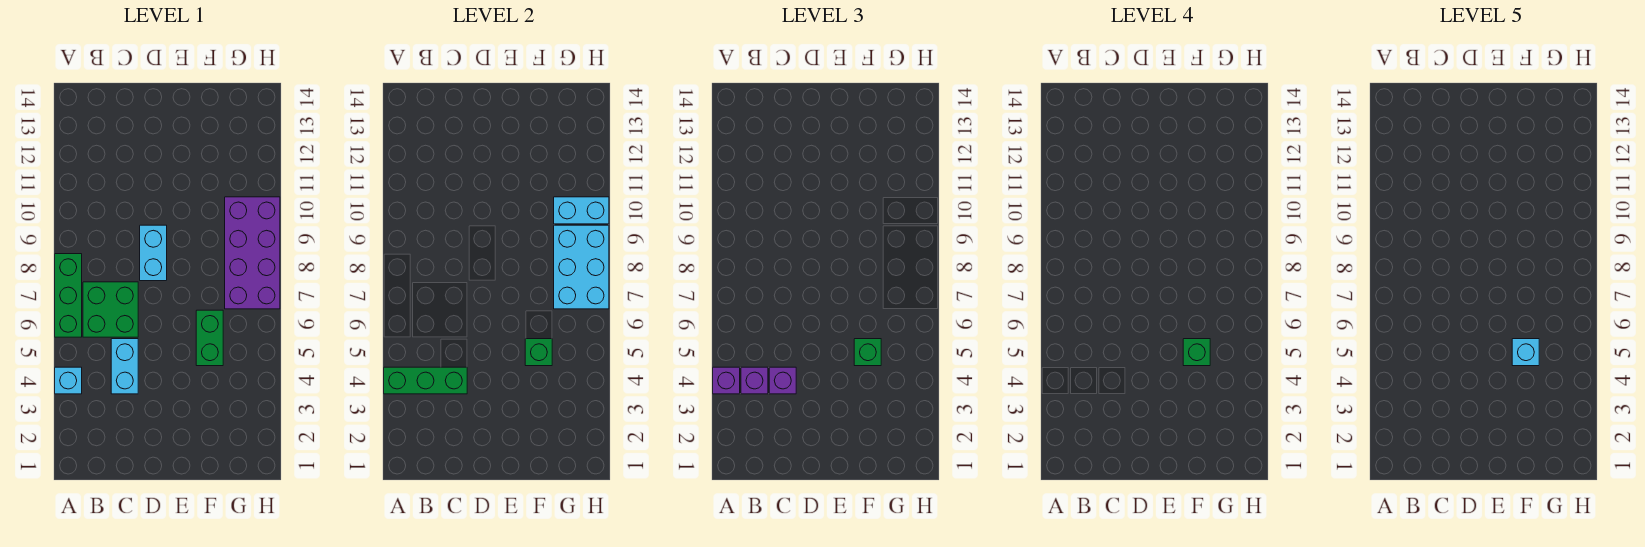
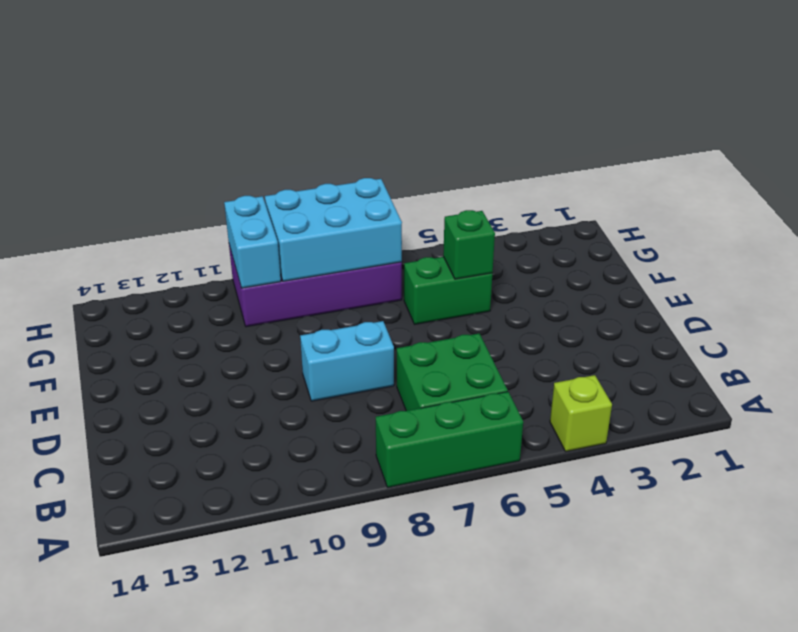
lime brick A4 level 1 -> cyan brick A4 level 1
none -> cyan brick C4:C5 level 1
none -> green brick A4:C4 level 2
none -> purple brick A4 level 3

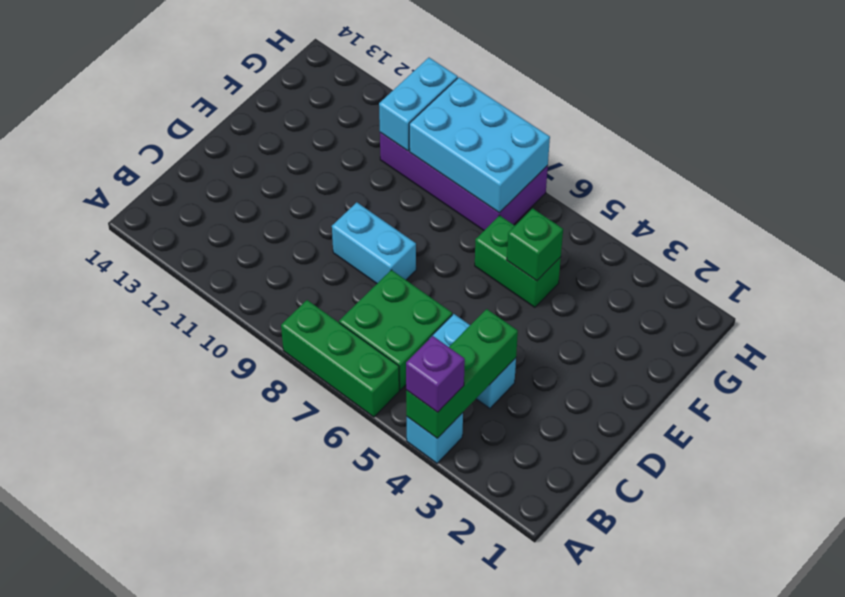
none -> purple brick B4 level 3
none -> purple brick C4 level 3
none -> green brick F5 level 3

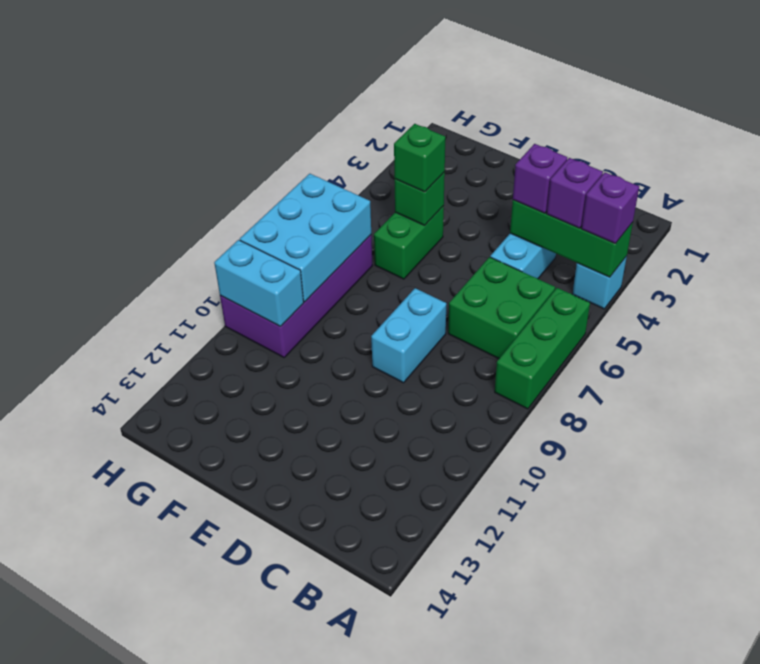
none -> green brick F5 level 4
none -> cyan brick F5 level 5

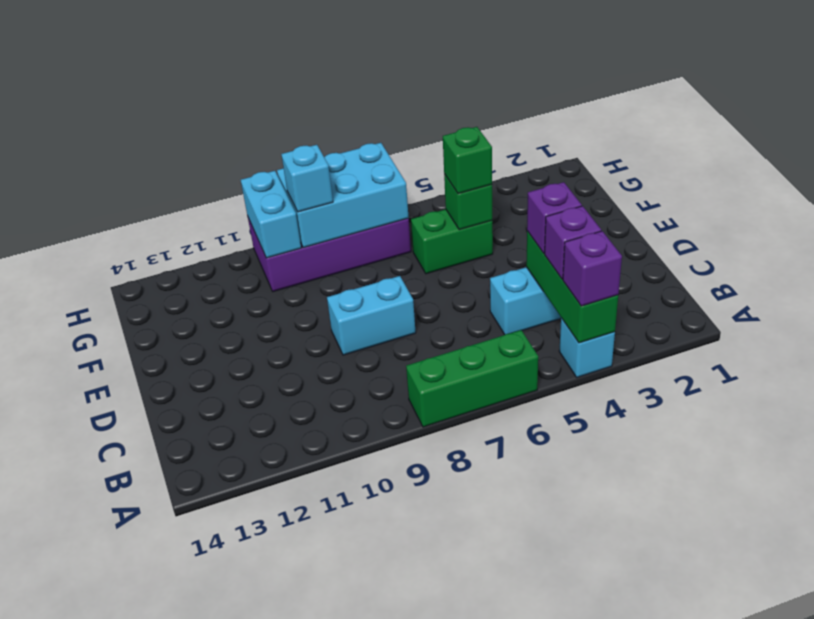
cyan brick G9 level 3 -> cyan brick F5 level 5
none -> green brick B6:C7 level 1
none -> green brick F5 level 4

